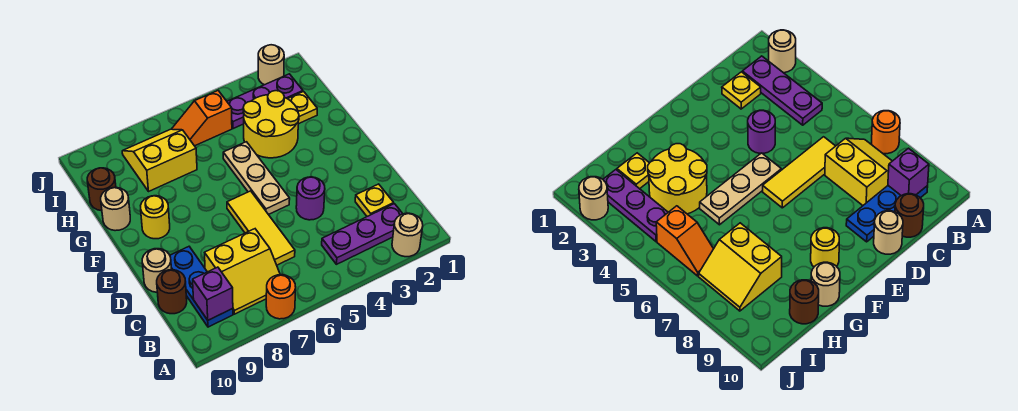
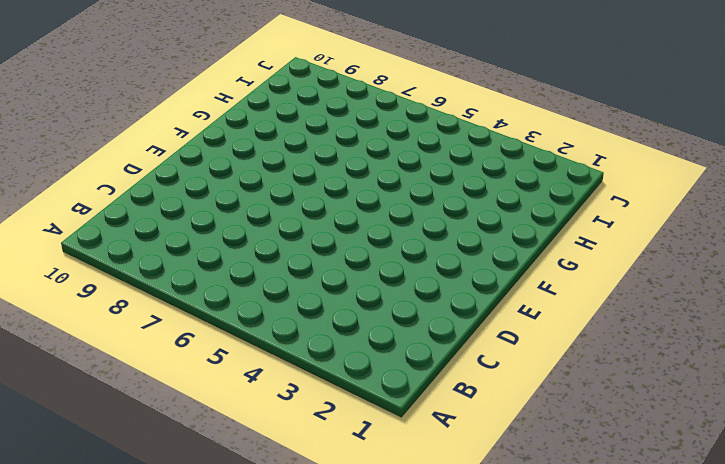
none -> tan round brick A2 level 1
none -> orange round brick A7 level 1
none -> purple plate B2:B4 level 1

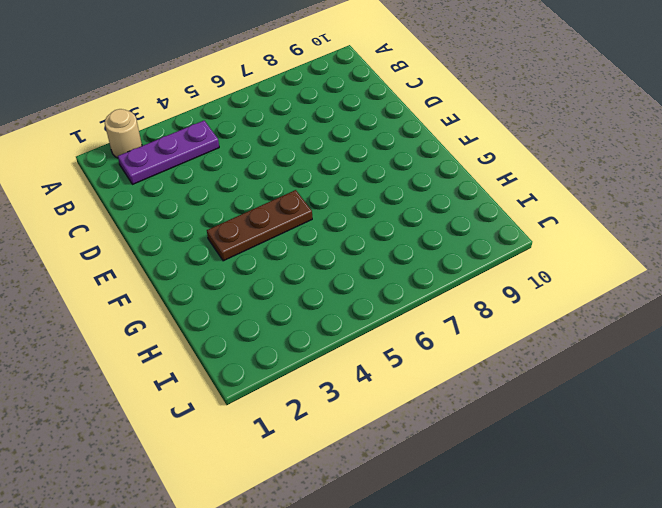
brown plate F3:F5 level 1 -> tan plate E5:G5 level 1
none -> orange round brick A7 level 1
none -> yellow slope B7:C8 level 1 top C
none -> blue plate B9:D9 level 1

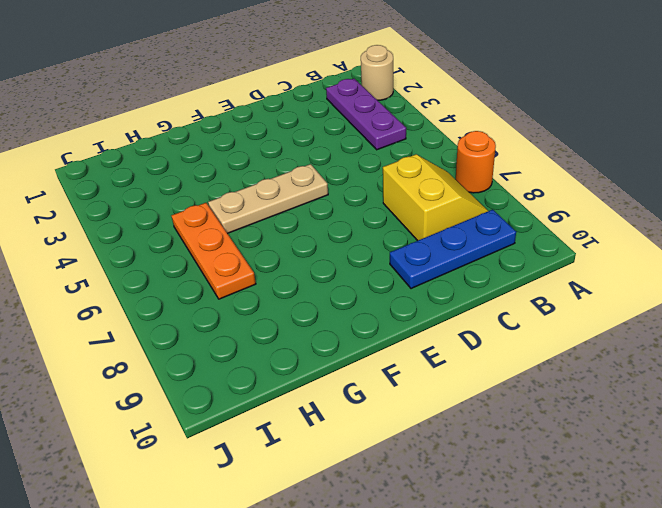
orange plate H5:H7 level 1 -> yellow slope H7:I8 level 1 top H
none -> yellow plate C2 level 1
none -> yellow tile C6:E6 level 1
none -> brown round brick C10 level 1

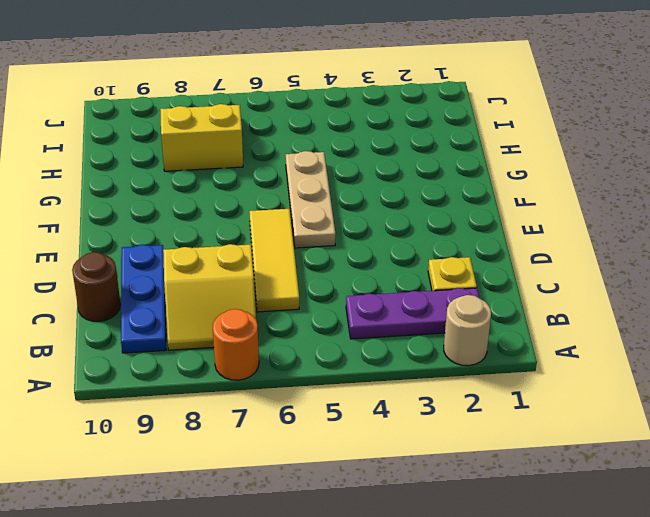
none -> purple round brick D4 level 1
none -> tan round brick D10 level 1
none -> yellow round brick F9 level 1

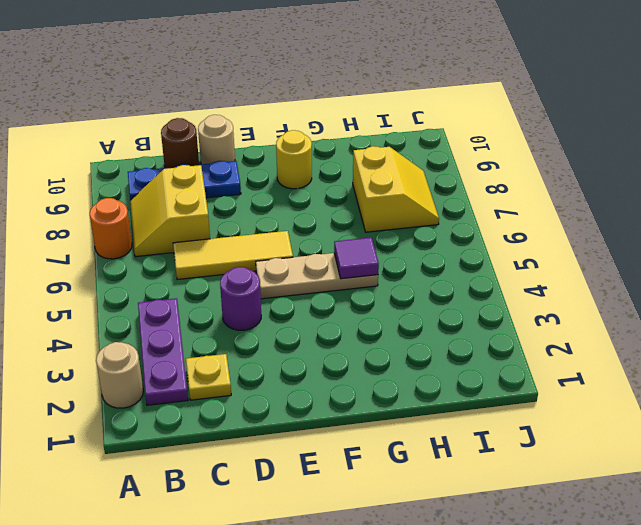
purple tile G5 level 2 -> none
none -> yellow round brick G3:H4 level 1
none -> tan round brick G10 level 1
none -> yellow plate H2 level 1

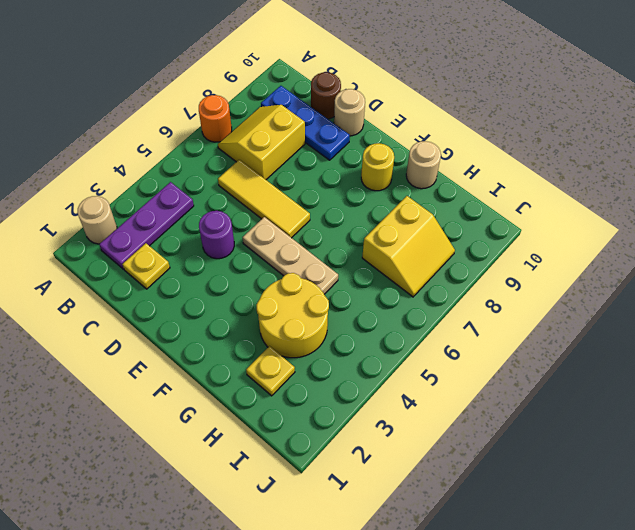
none -> brown round brick H10 level 1
none -> purple plate I2:I4 level 1
none -> orange slope I5:I6 level 1 top 5

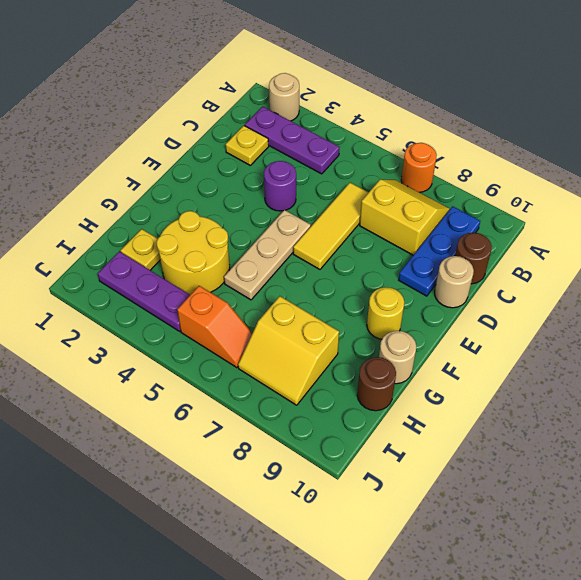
none -> tan round brick J2 level 1
none -> purple brick B9 level 2

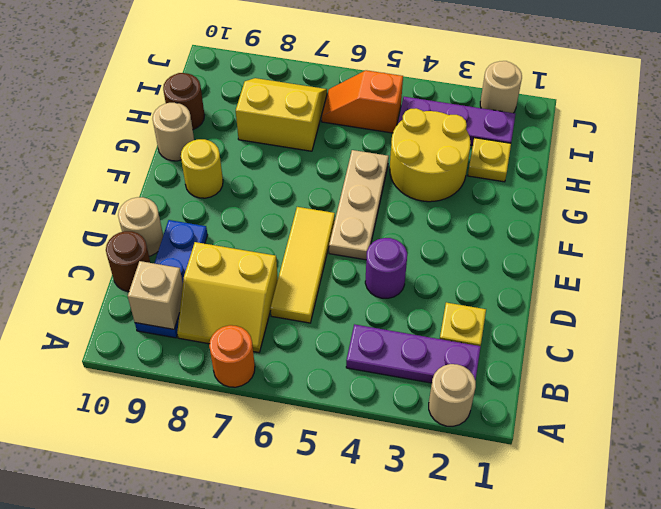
tan brick B9 level 2 -> purple brick B9 level 2

